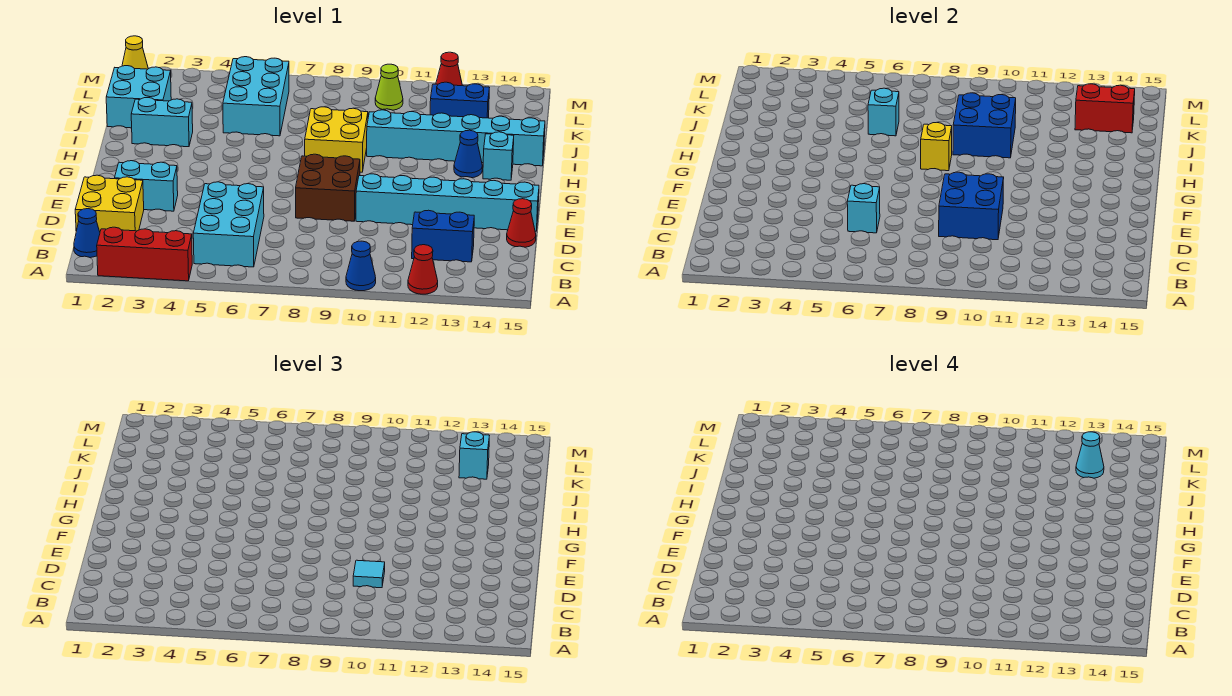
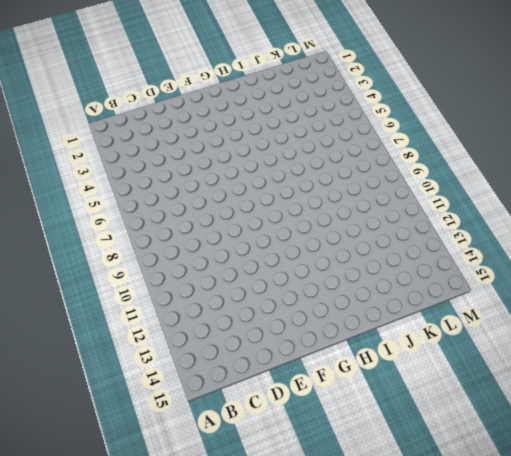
none -> red brick A2:A4 level 1
none -> blue cone A10 level 1
none -> red cone A12 level 1
none -> blue cone B1 level 1

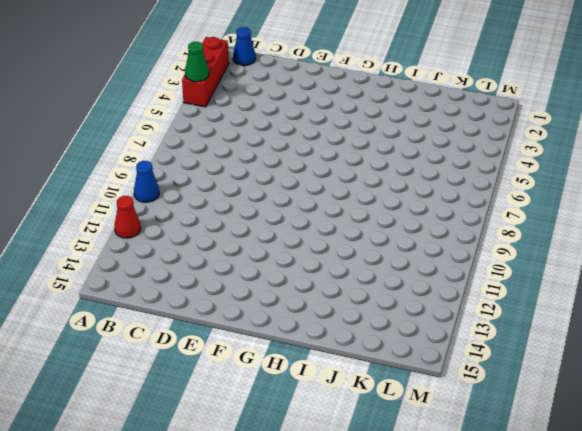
green cone A4 level 2 -> none
none -> cyan brick B5:D6 level 1
none -> yellow brick C1:D2 level 1
none -> blue brick C12:C13 level 1
none -> red cone D15 level 1

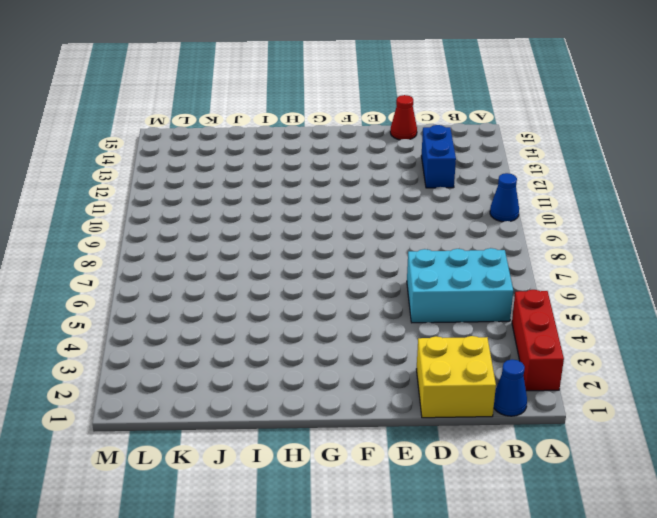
none -> red cone A12 level 1
none -> cyan brick E2:E3 level 1
none -> brown brick E8:F9 level 1
none -> cyan brick E10:E15 level 1

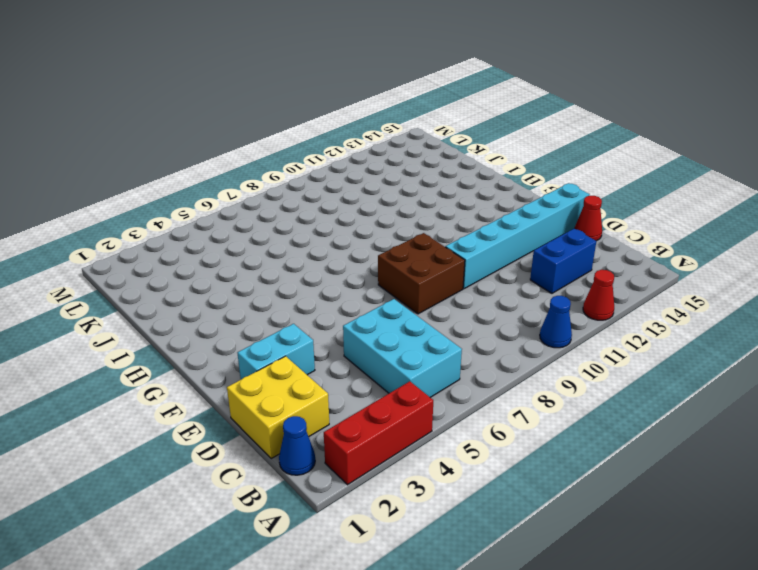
none -> yellow brick H8:I9 level 1
none -> blue cone H13 level 1
none -> cyan brick H14 level 1
none -> cyan brick I2:I3 level 1

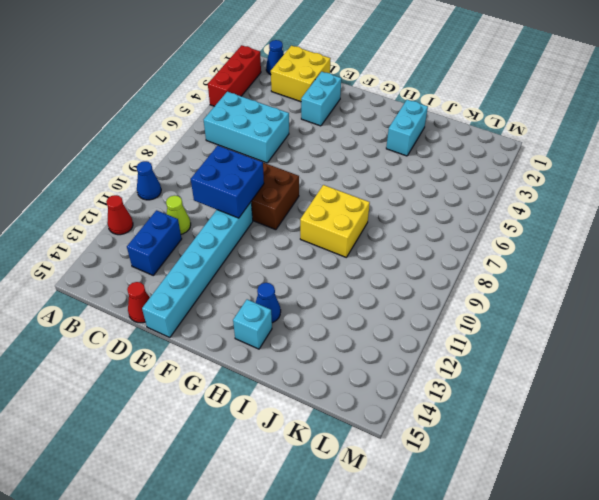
lime cone C11 level 1 -> lime cone L10 level 1
none -> cyan brick I10:I15 level 1
none -> cyan brick J1:K2 level 1
none -> cyan brick J5:L6 level 1
none -> blue brick K12:K13 level 1

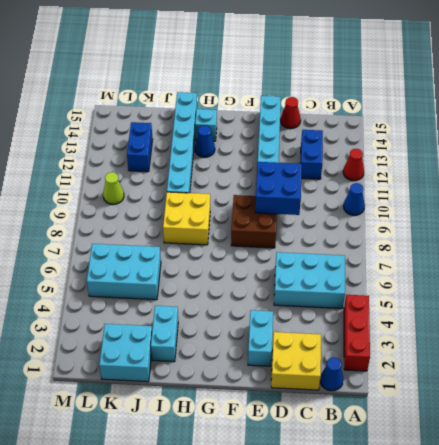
none -> yellow cone M1 level 1
none -> red cone M12 level 1
none -> cyan brick D6 level 2
none -> yellow brick H8 level 2

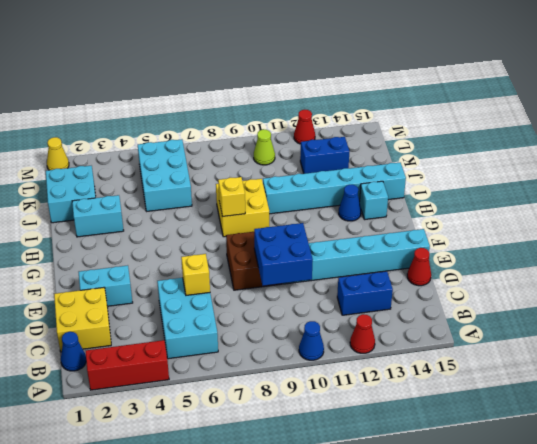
yellow brick D6 level 2 -> cyan brick D6 level 2
none -> blue brick I9:J10 level 2
none -> cyan brick J6 level 2
none -> red brick K13:K14 level 2
none -> cyan tile D10 level 3

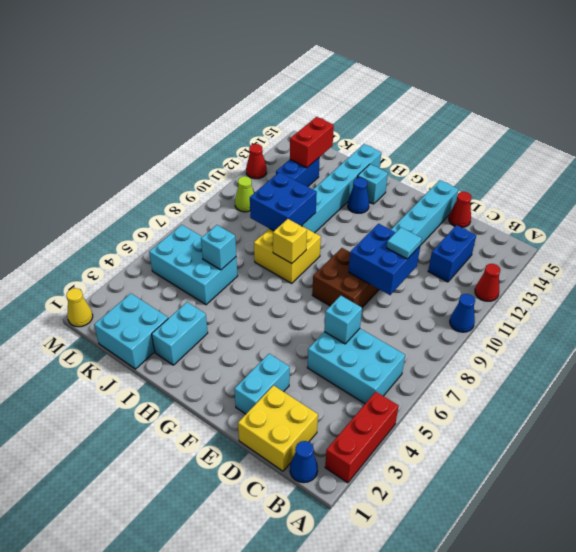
none -> cyan brick K13 level 3
none -> cyan cone K13 level 4

